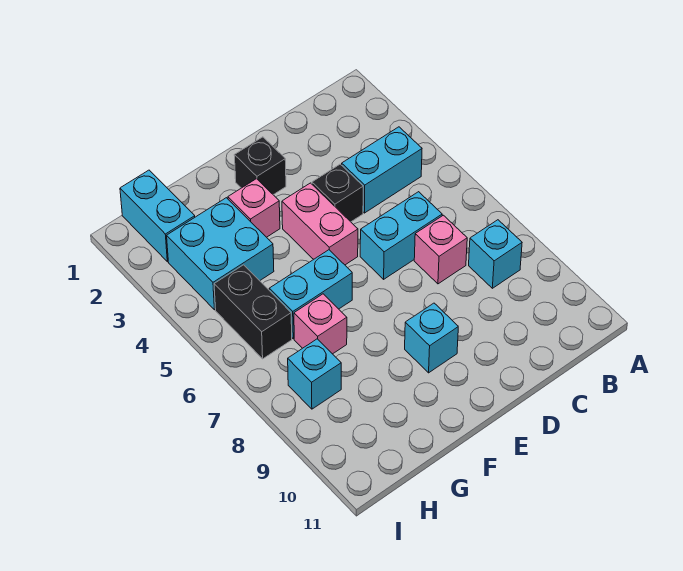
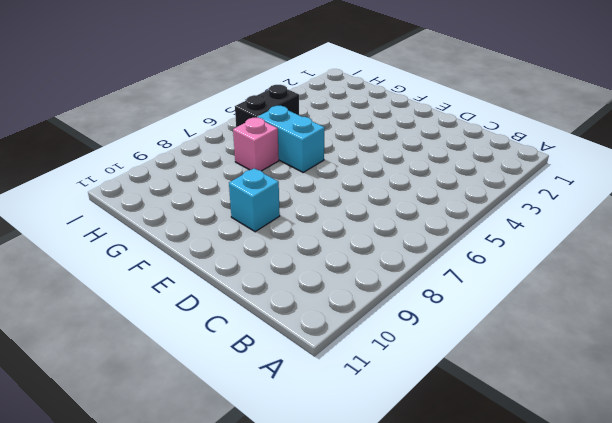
none -> cyan brick B4:C4 level 1
none -> cyan brick B8 level 1
none -> cyan brick C6:D6 level 1

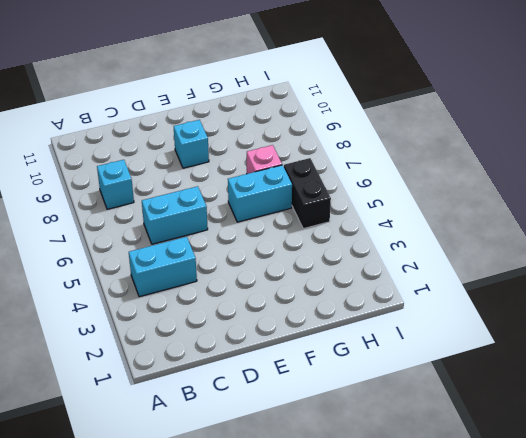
none -> pink brick C7 level 1
none -> black brick D4 level 1
none -> black brick E2 level 1

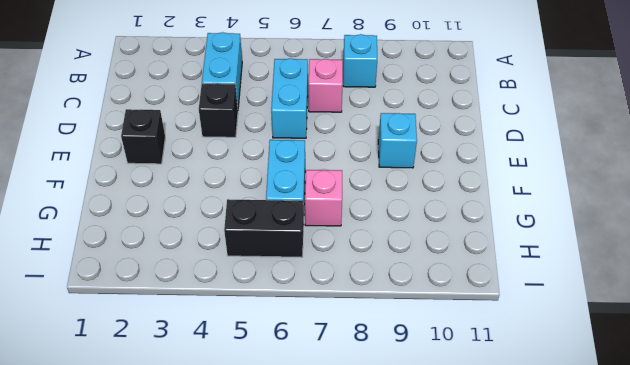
none -> pink brick E4:E5 level 1
none -> pink brick F3 level 1
none -> cyan brick G3:H4 level 1

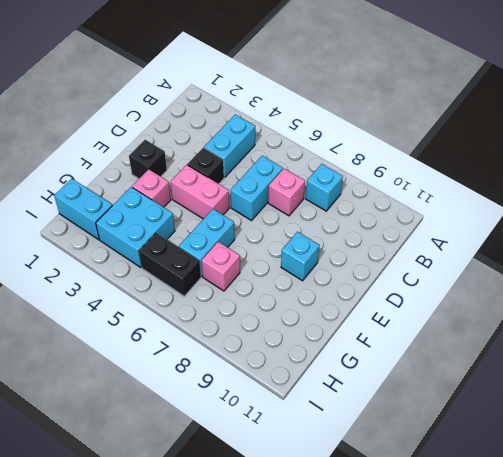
none -> cyan brick H8 level 1

